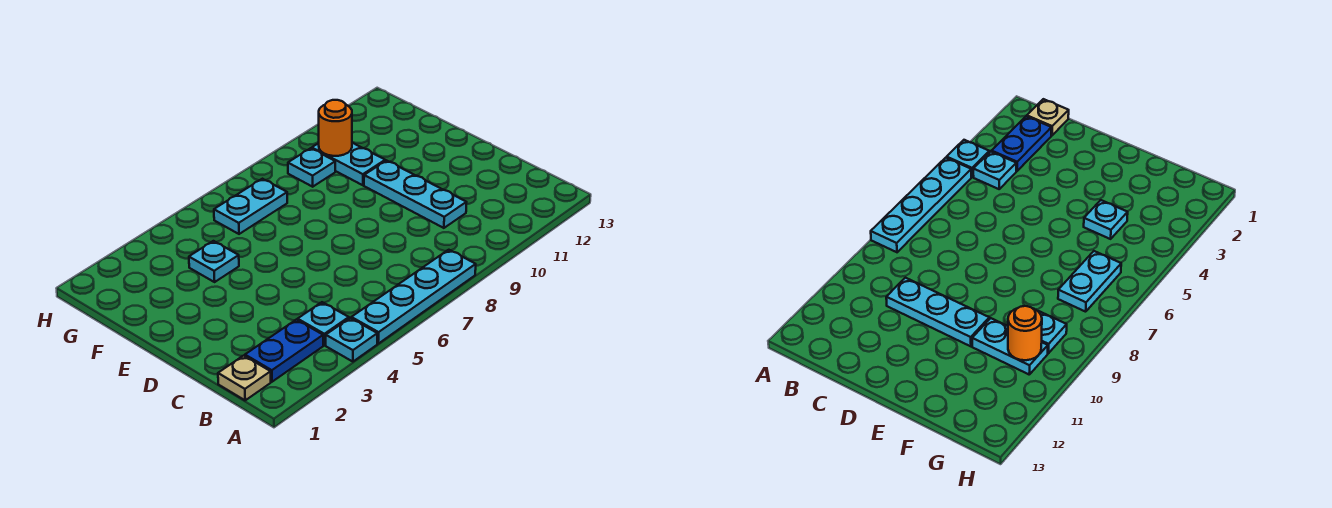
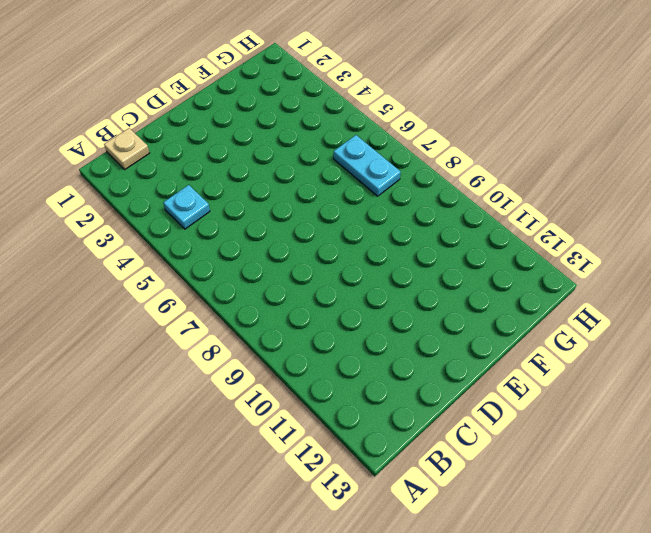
none -> cyan plate A4 level 1
none -> cyan plate A5:A8 level 1

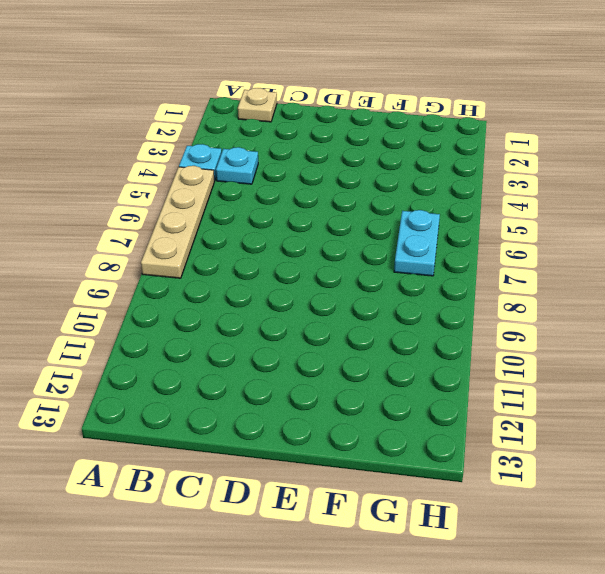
tan plate A5:A8 level 1 -> cyan plate A5:A8 level 1
none -> blue plate B2:B3 level 1
none -> cyan plate C10:E10 level 1

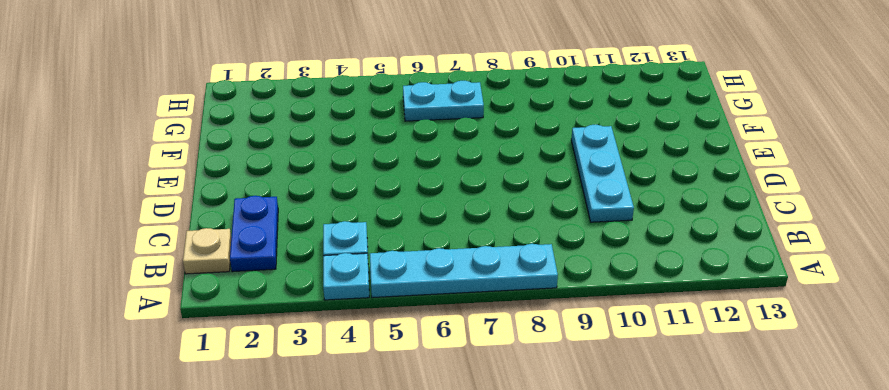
blue plate B2:C2 level 1 -> blue plate B2:B3 level 1
none -> cyan plate F4 level 1
none -> cyan plate F10:G10 level 1

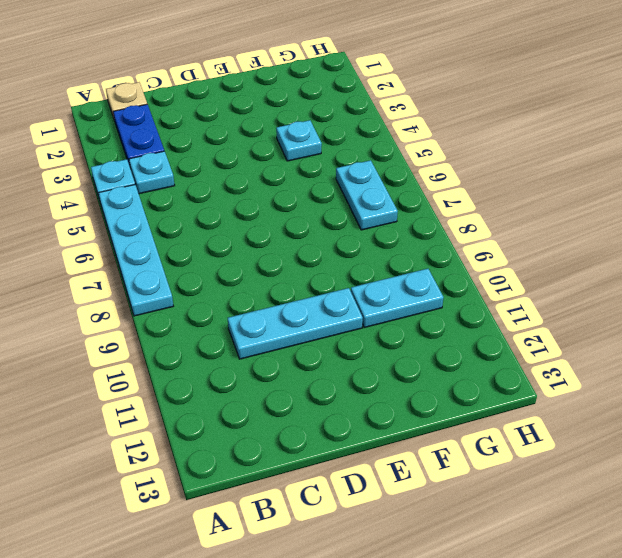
none -> cyan plate G9 level 1
none -> orange round brick G10 level 2

